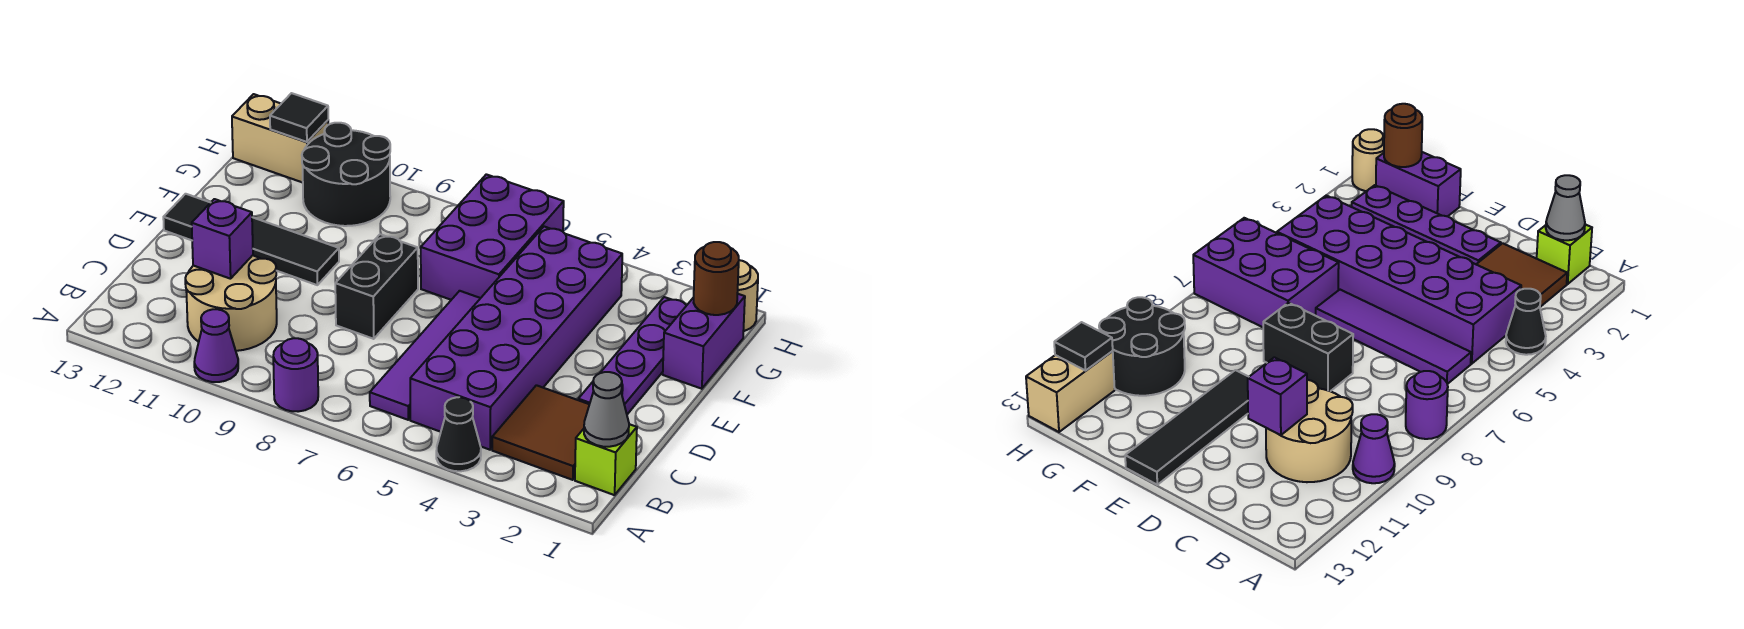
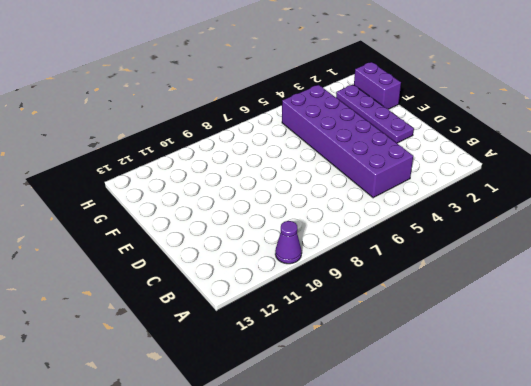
none -> black cone A4 level 1
none -> purple round brick A8 level 1
none -> lime brick B1 level 1

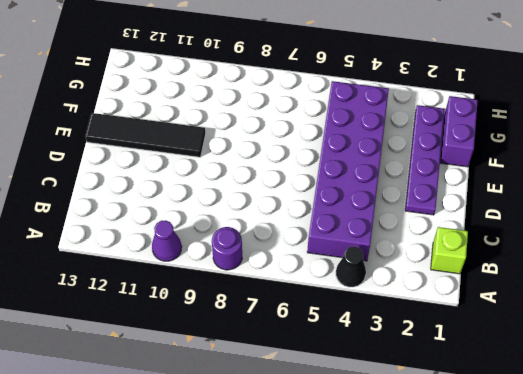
none -> brown tile B2:C3 level 1
none -> purple tile B6:E6 level 1
none -> tan round brick B10:C11 level 1

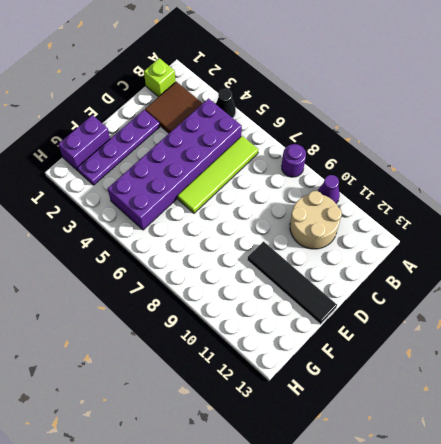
lime tile B6:E6 level 1 -> purple tile B6:E6 level 1
none -> black brick D8:E8 level 1
none -> purple brick F6:H7 level 1
none -> black round brick G10:H11 level 1

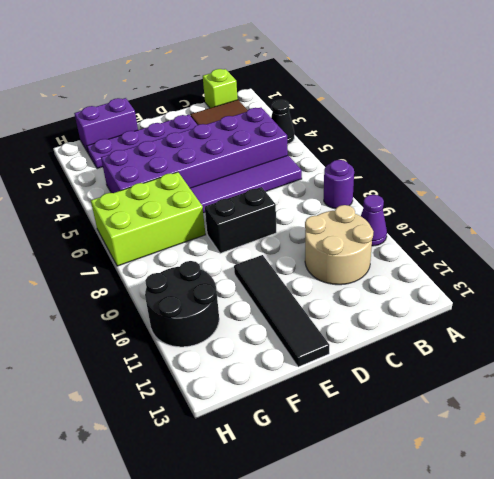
lime brick F6:H7 level 1 -> purple brick F6:H7 level 1
none -> tan round brick H1 level 1
none -> tan brick H12:H13 level 1
none -> grey cone B1 level 2

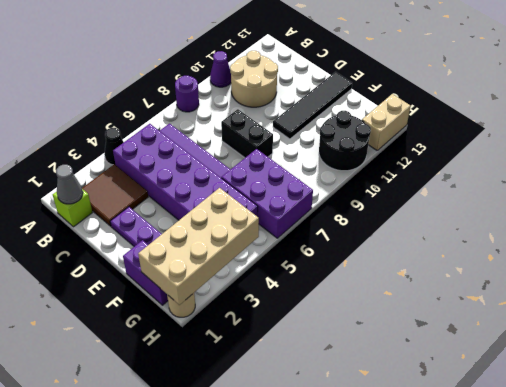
tan brick G1:H4 level 2 -> brown round brick G1 level 2
none -> purple brick C11 level 2
none -> black tile H12 level 2

